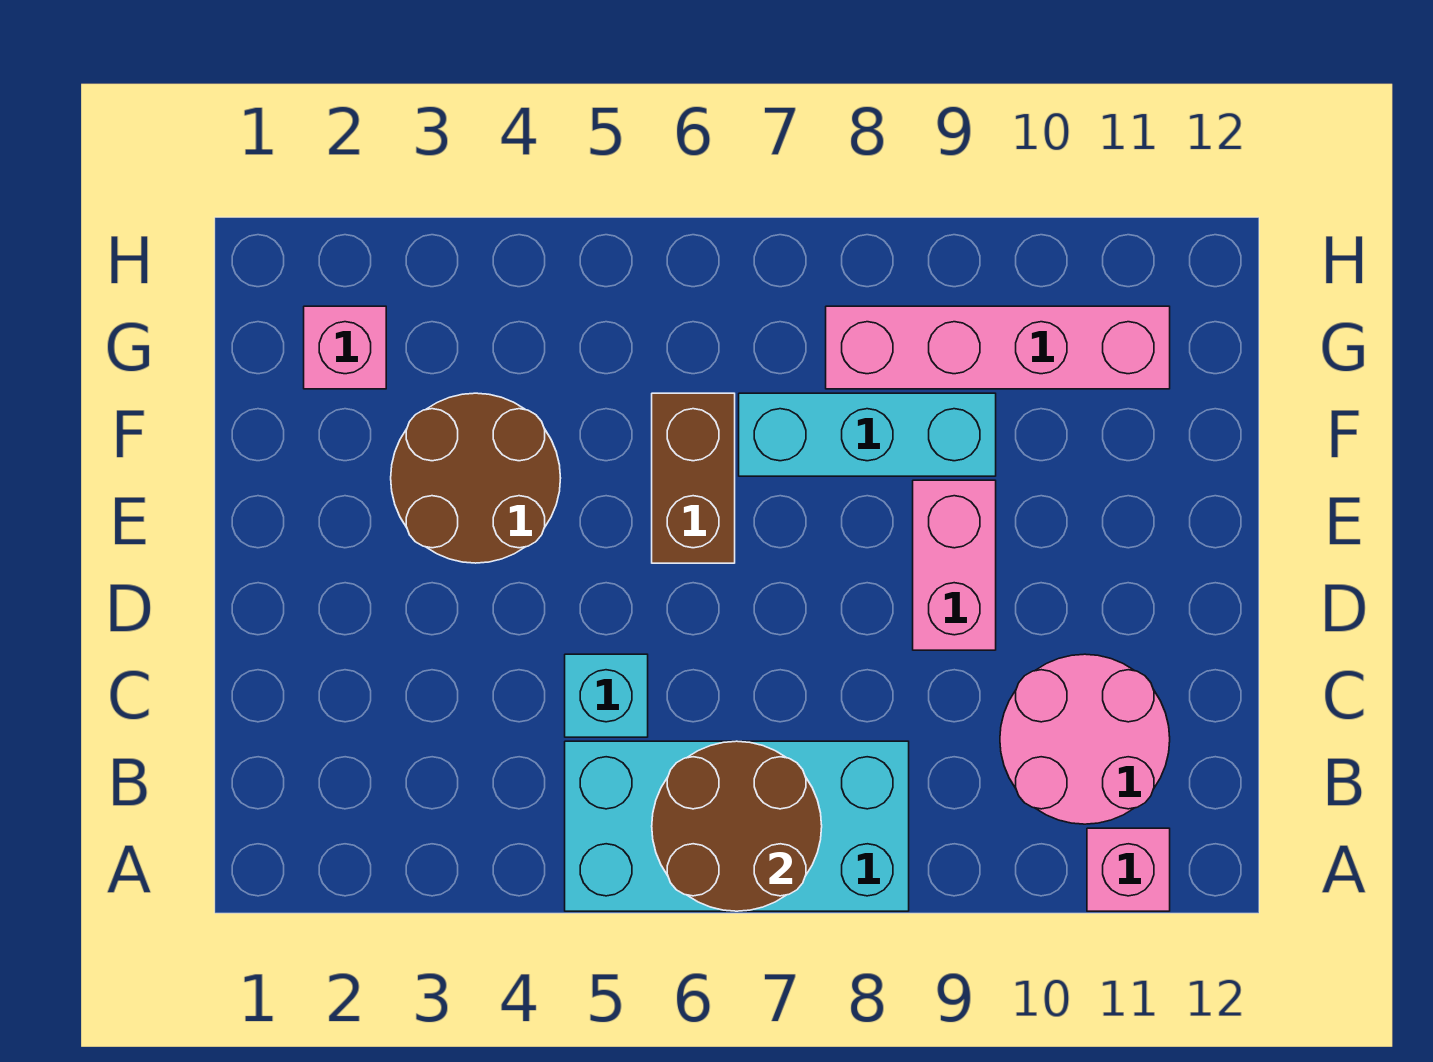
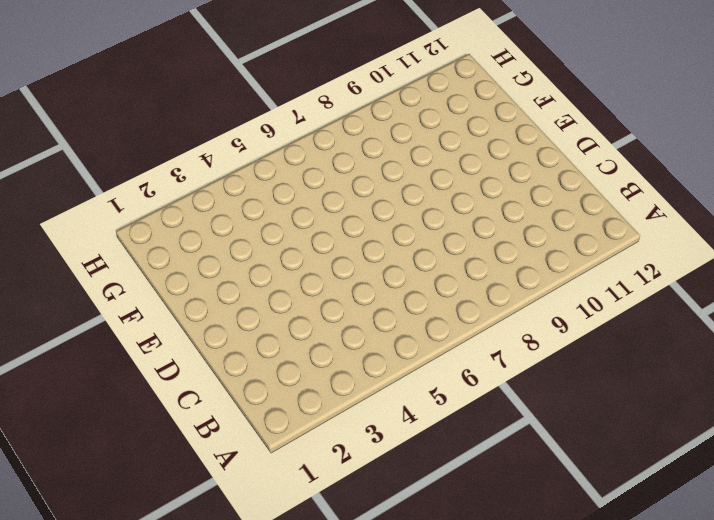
none -> cyan brick A5:B8 level 1
none -> pink brick A11 level 1

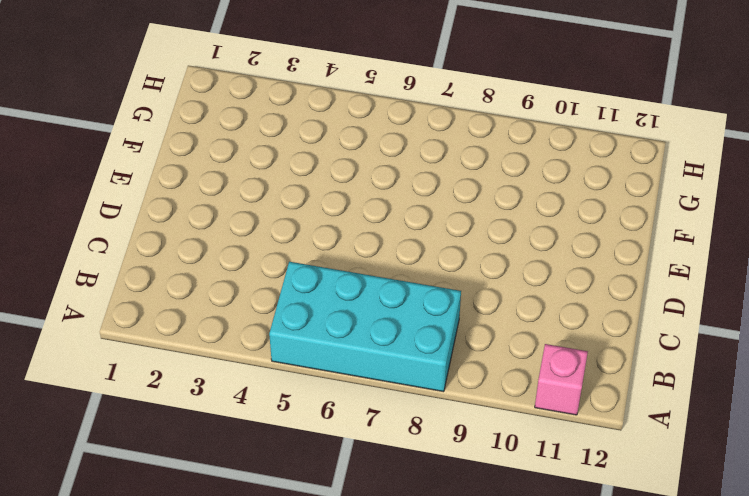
none -> pink round brick B10:C11 level 1
none -> cyan brick C5 level 1

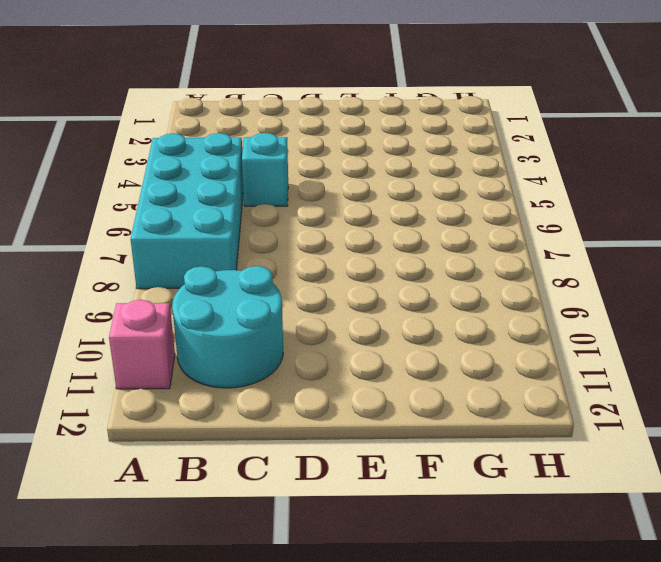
cyan round brick B10:C11 level 1 -> pink round brick B10:C11 level 1
none -> pink brick D9:E9 level 1
none -> brown round brick E3:F4 level 1

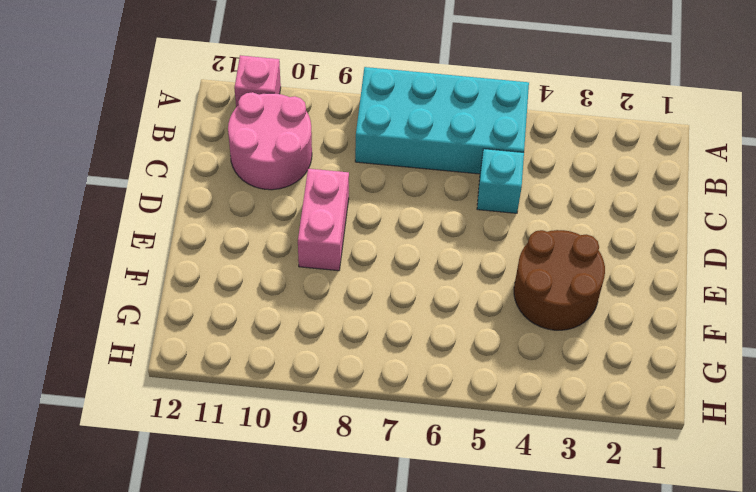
none -> brown brick E6:F6 level 1
none -> cyan brick F7:F9 level 1

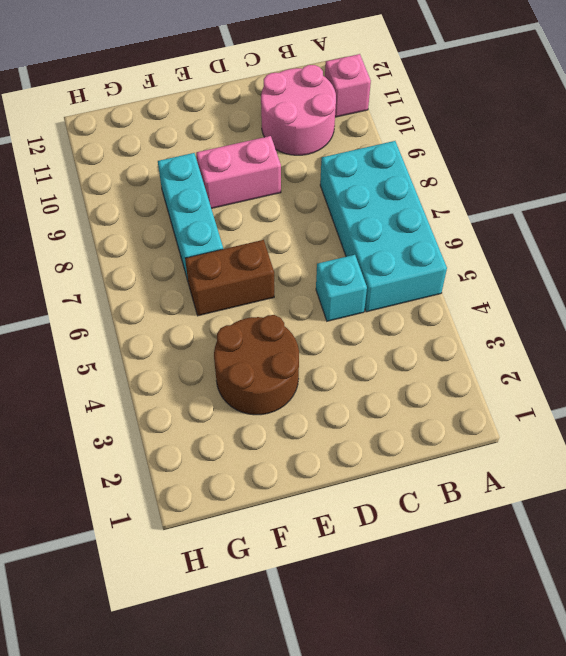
none -> pink brick G2 level 1
none -> pink brick G8:G11 level 1

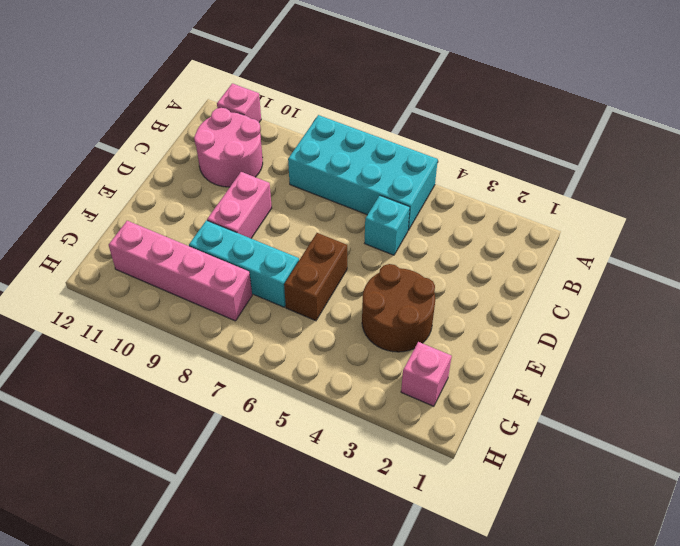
none -> brown round brick A6:B7 level 2

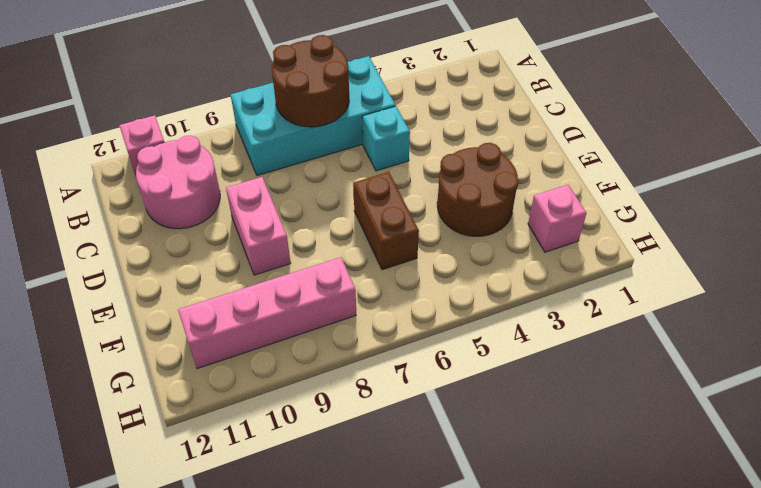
none -> cyan brick F7:F9 level 1

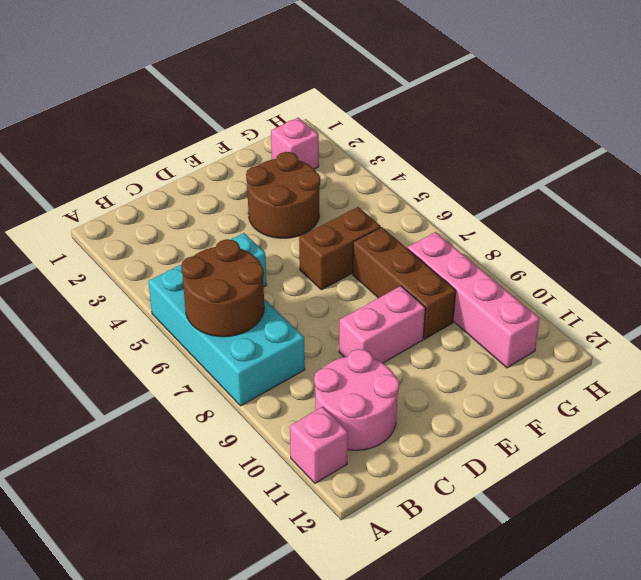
brown brick F7:F9 level 1 -> cyan brick F7:F9 level 1

